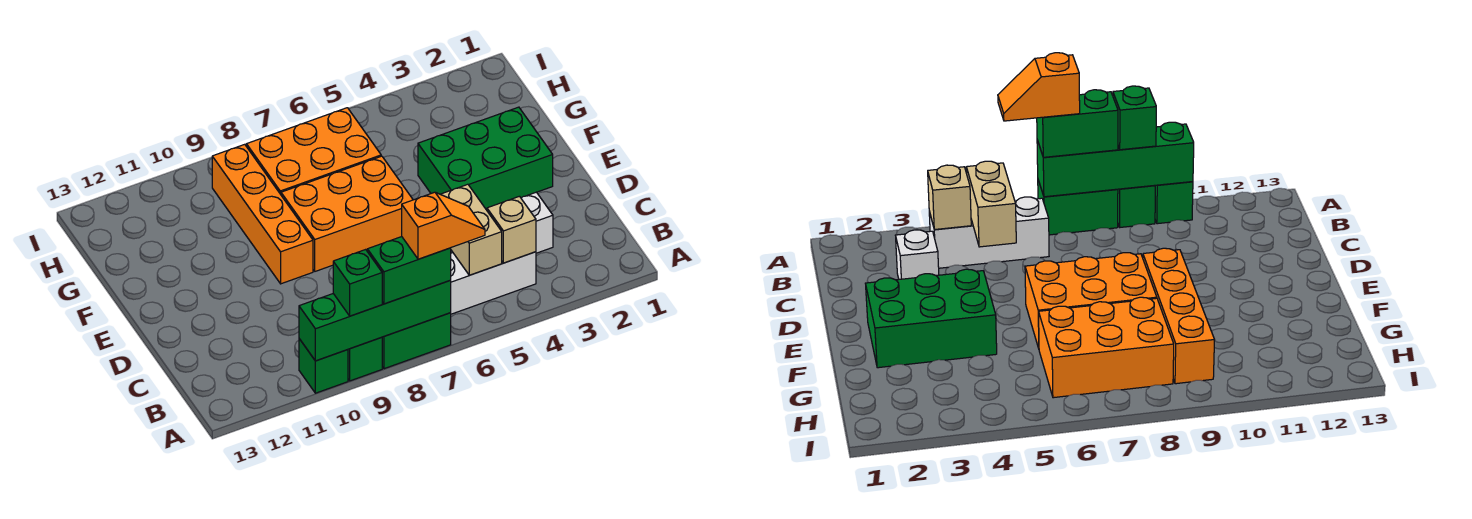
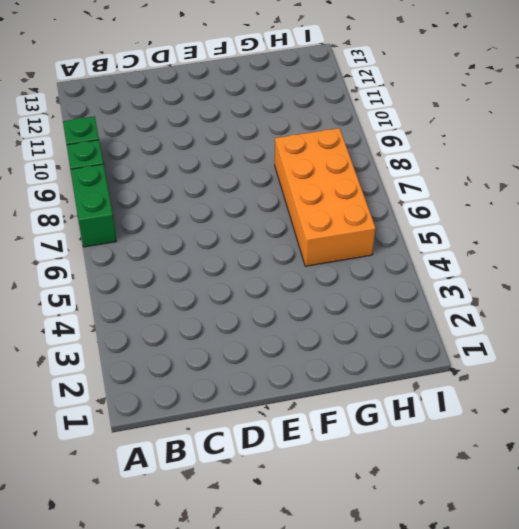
orange brick G5:H8 level 1 -> orange brick G6:H8 level 1
none -> white brick B4:B6 level 1
none -> white brick C3 level 1
none -> green brick E2:F4 level 1

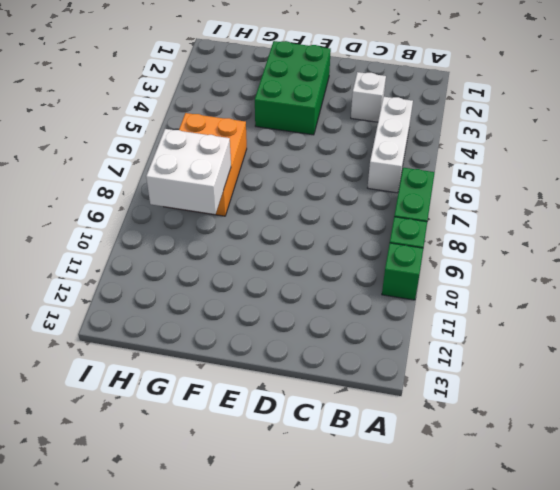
white brick G8:H9 level 2 -> none
none -> orange brick E6:F8 level 1
none -> orange brick E9:H9 level 1
none -> green brick A7:A10 level 2

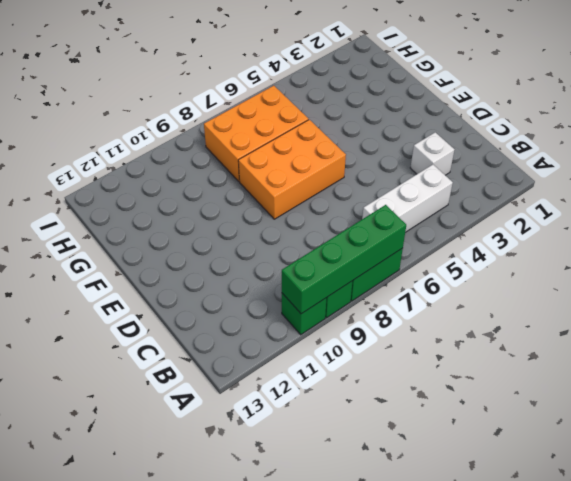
none -> green brick E2:F4 level 1
none -> orange brick E9:H9 level 1
none -> tan brick B4 level 2

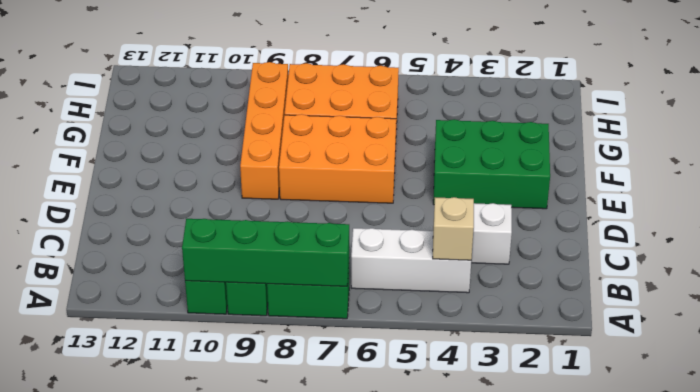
none -> tan brick B5:C5 level 2
none -> green brick A7:A8 level 3
none -> green brick A9 level 3

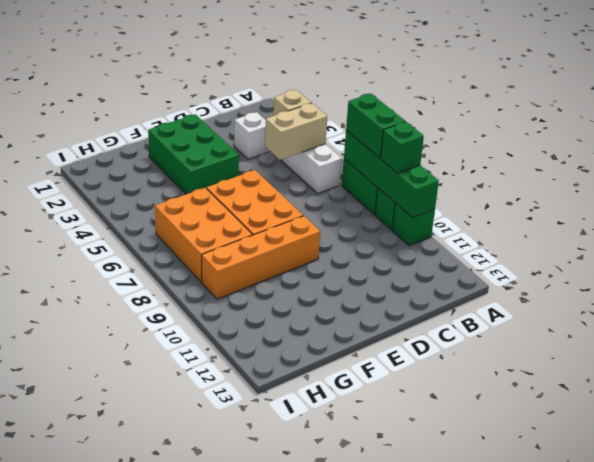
none -> orange slope A6:A7 level 4 top 7

